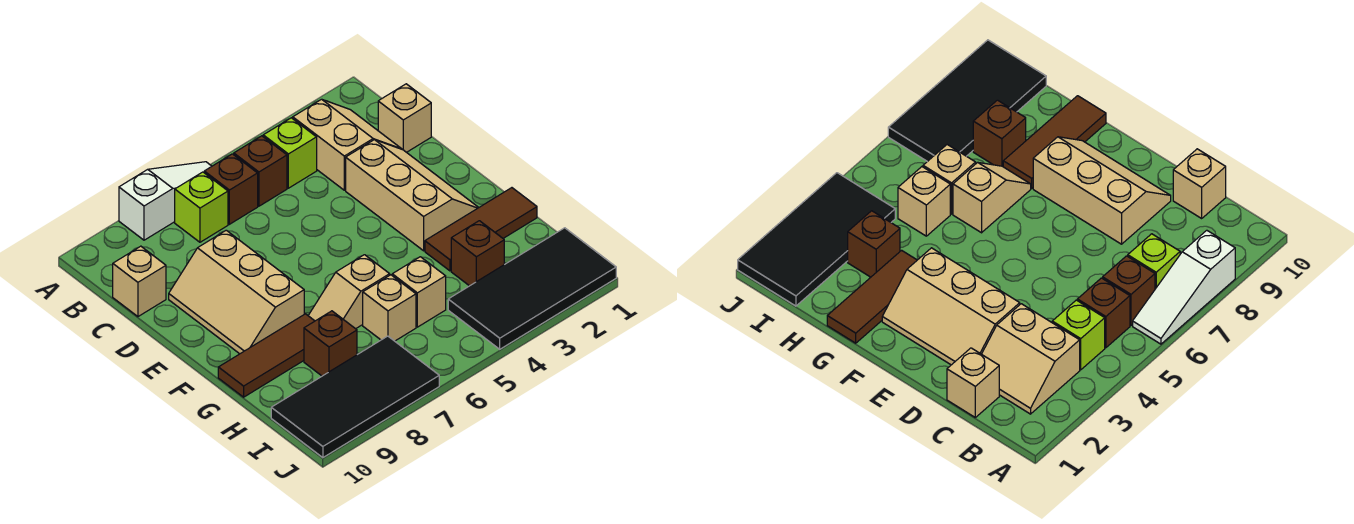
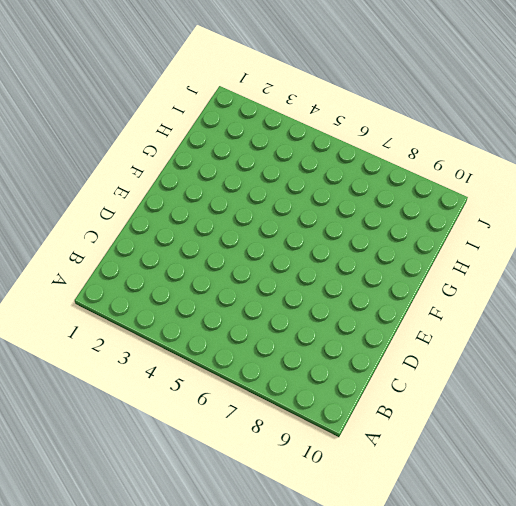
none -> white slope A6:A8 level 1 top 8
none -> tan slope B2:C3 level 1 top 3
none -> lime brick B4 level 1

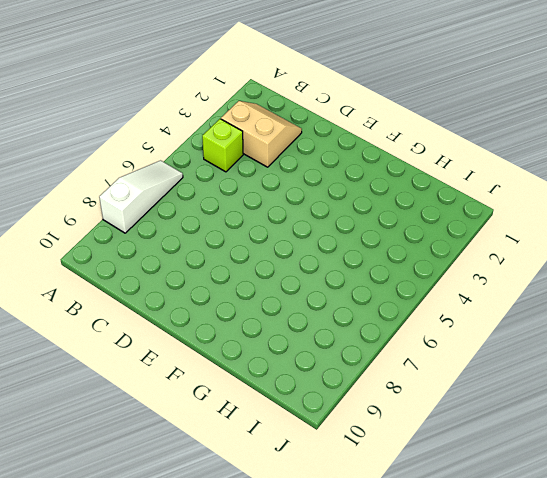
none -> brown brick B5 level 1
none -> brown brick B6 level 1
none -> lime brick B7 level 1

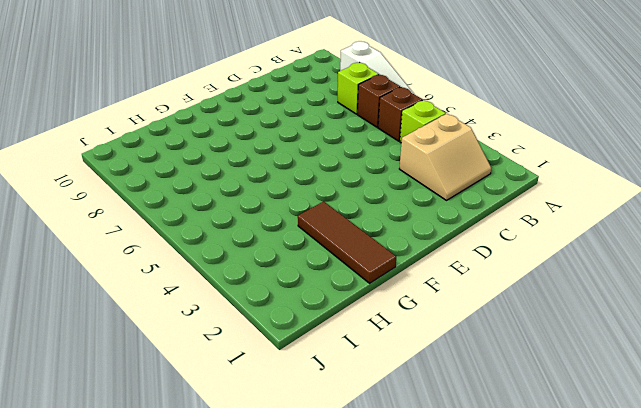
none -> tan brick C1 level 1
none -> tan brick C10 level 1
none -> tan slope D2:F3 level 1 top 3

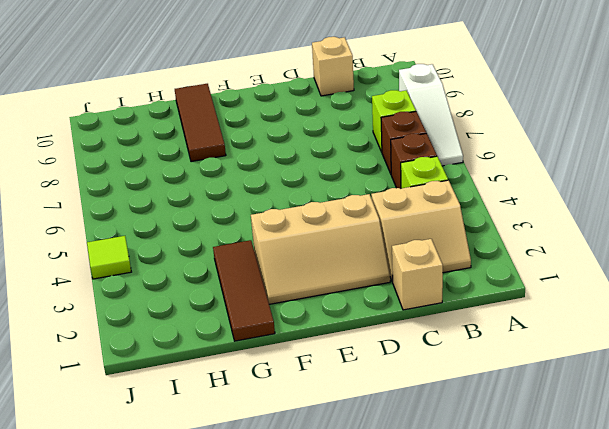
lime tile J4 level 1 -> black tile I1:J4 level 1
none -> tan slope D8:F9 level 1 top 8
none -> tan slope G6:G7 level 1 top 6
none -> brown brick H3 level 1

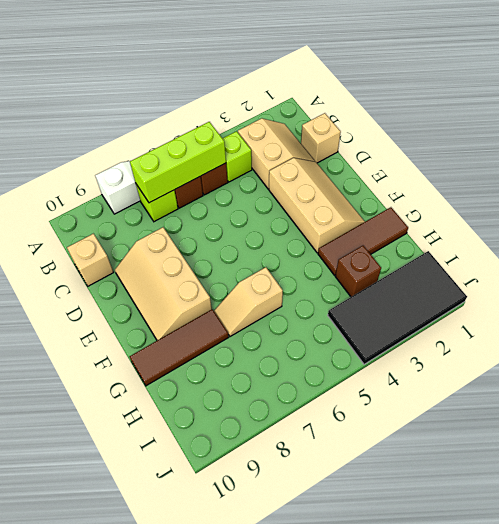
lime brick B5:B7 level 2 -> none
none -> tan brick H5 level 1
none -> tan brick H6 level 1
none -> brown brick H8 level 1

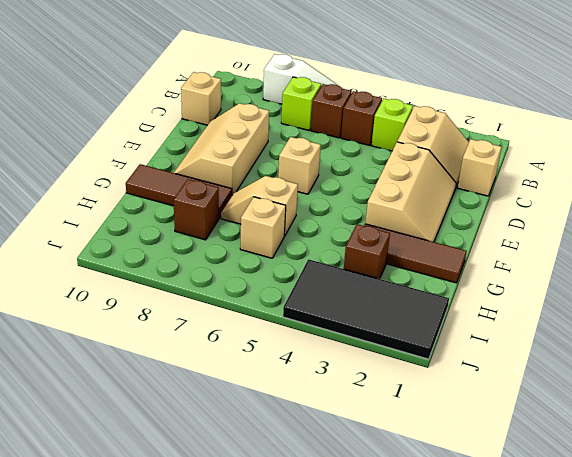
tan brick E6 level 1 -> tan brick H5 level 1
none -> black tile I7:J10 level 1

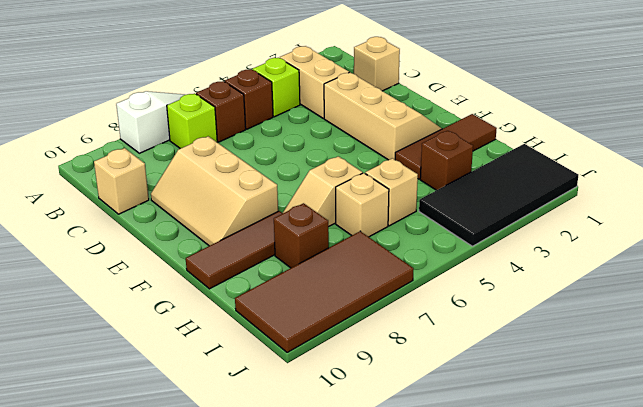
brown tile I7:J10 level 1 -> black tile I7:J10 level 1

